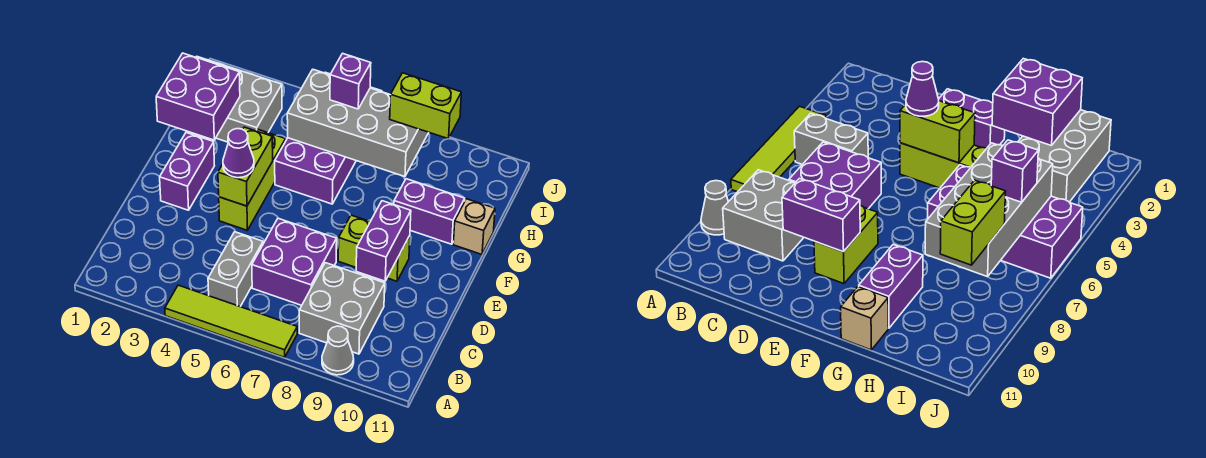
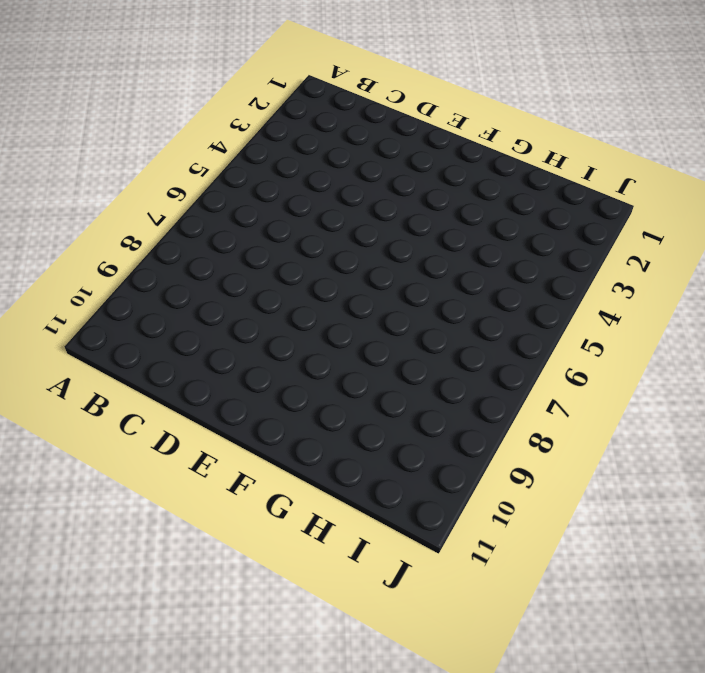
none -> lime tile A4:A7 level 1
none -> grey cone A9 level 1
none -> grey brick B5:C5 level 1

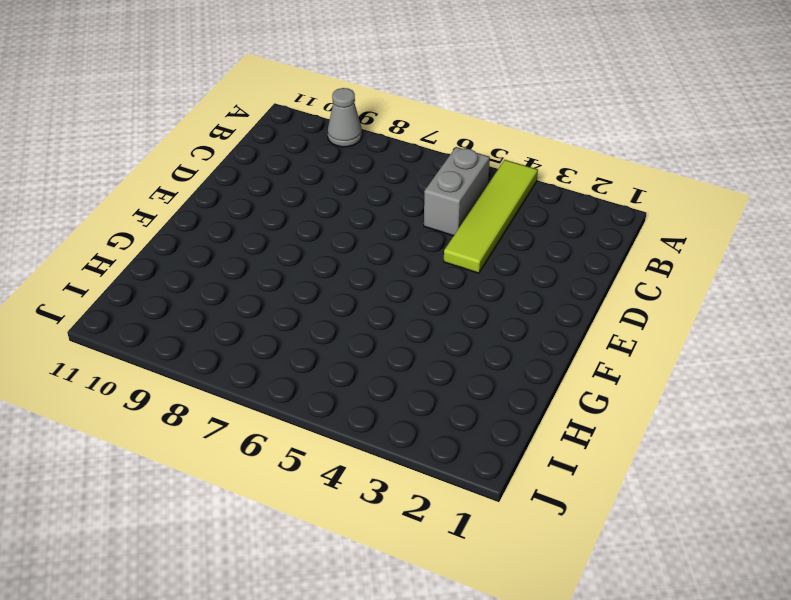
lime tile A4:D4 level 1 -> lime tile A4:A7 level 1
none -> grey brick B8:C9 level 1
none -> purple brick C6:D7 level 1
none -> purple brick E2:F2 level 1

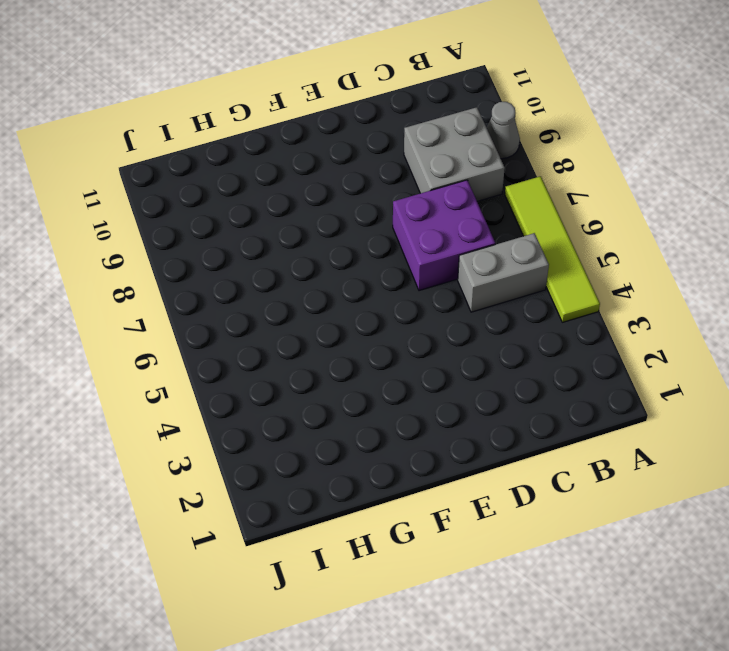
none -> purple brick E2:F2 level 1
none -> lime brick E4:G4 level 1
none -> lime brick E8:E9 level 1

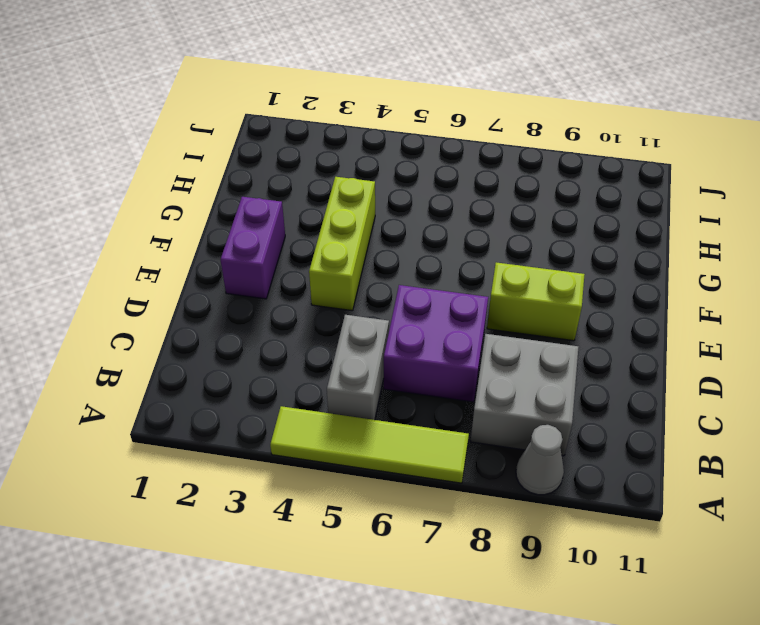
none -> purple brick G5:J6 level 1
none -> purple brick G9:G10 level 1
none -> tan brick G11 level 1

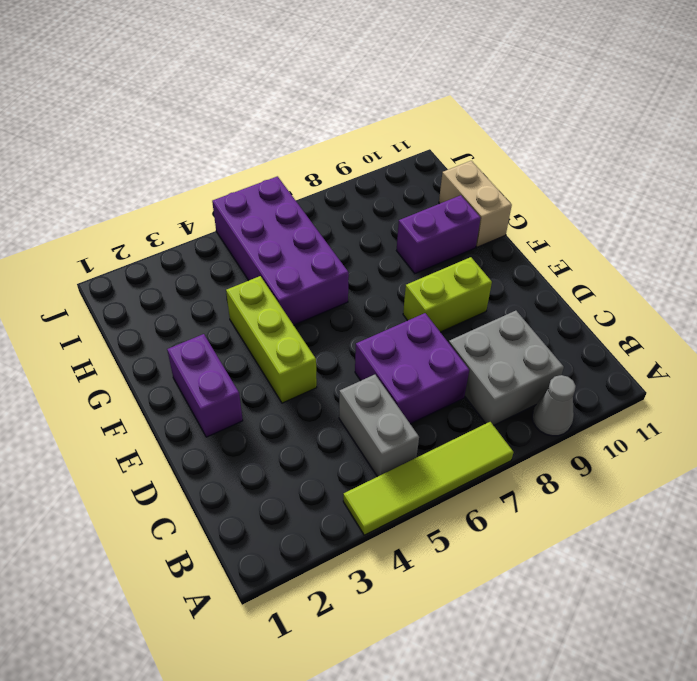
tan brick G11:H11 level 1 -> tan brick G11 level 1
none -> grey brick H1:I3 level 1
none -> purple brick D9:E9 level 2
none -> lime brick E4:F4 level 2

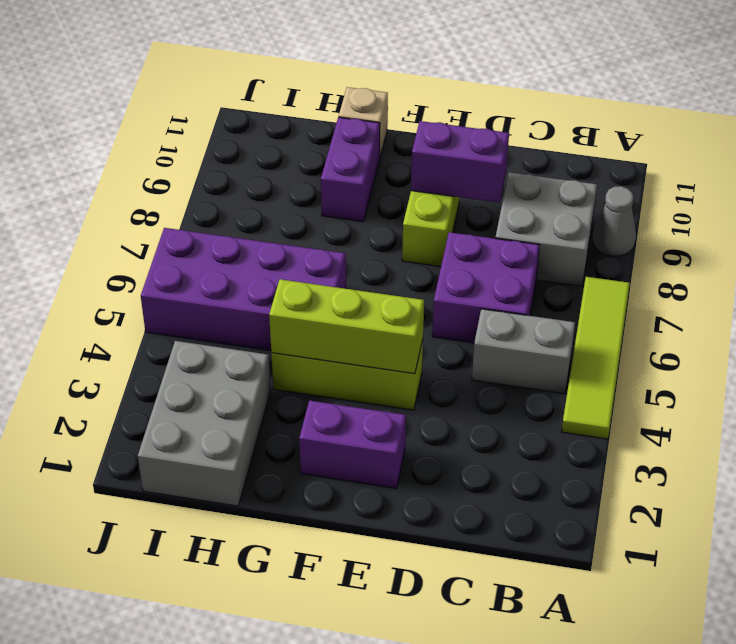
lime brick E4:G4 level 2 -> lime brick E4:F4 level 2
none -> purple brick G1:H2 level 2
none -> grey brick H5:I8 level 2
none -> purple cone E4 level 3

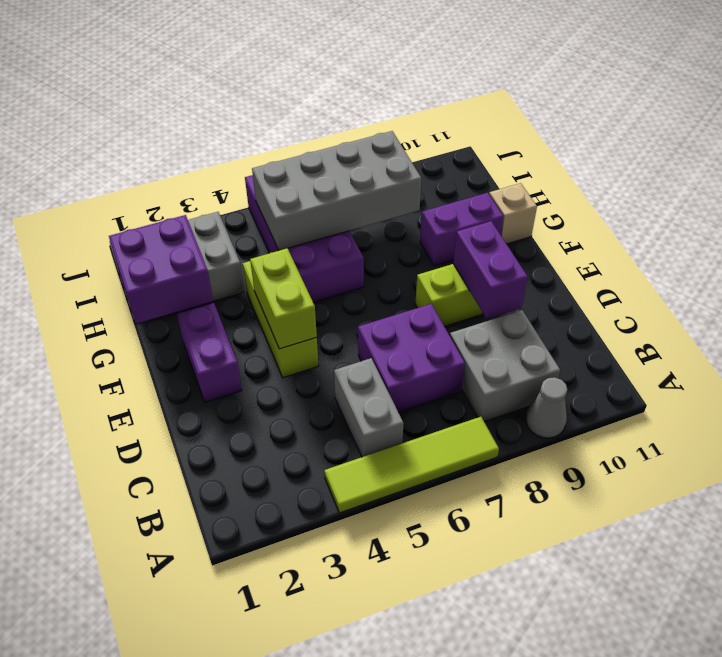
none -> purple cone E4 level 3
none -> purple brick I6 level 3
none -> lime brick I8:I9 level 3

